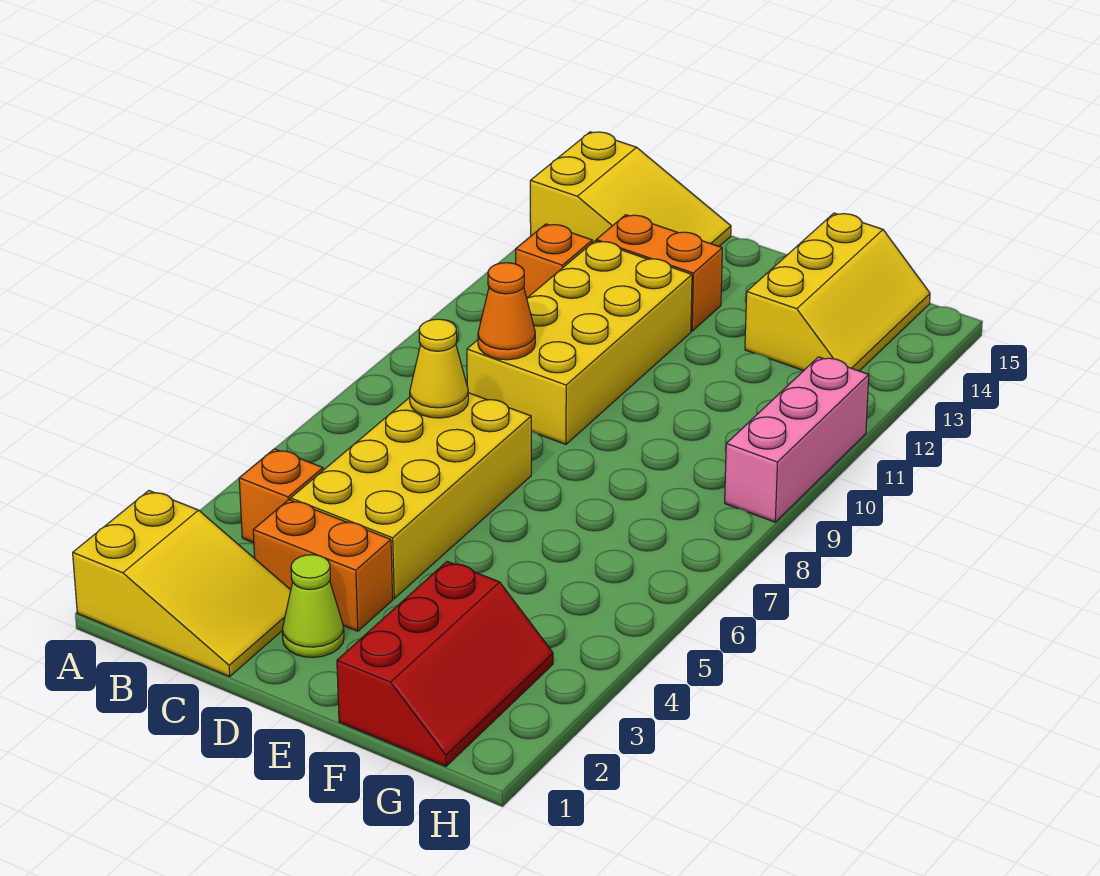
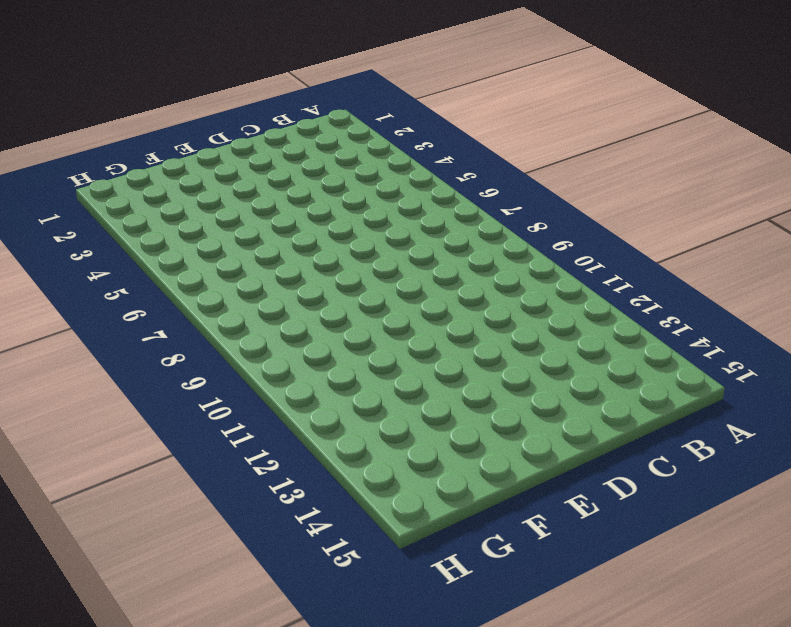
none -> yellow slope A1:C2 level 1 top A
none -> yellow slope A14:C15 level 1 top A
none -> orange brick B4 level 1

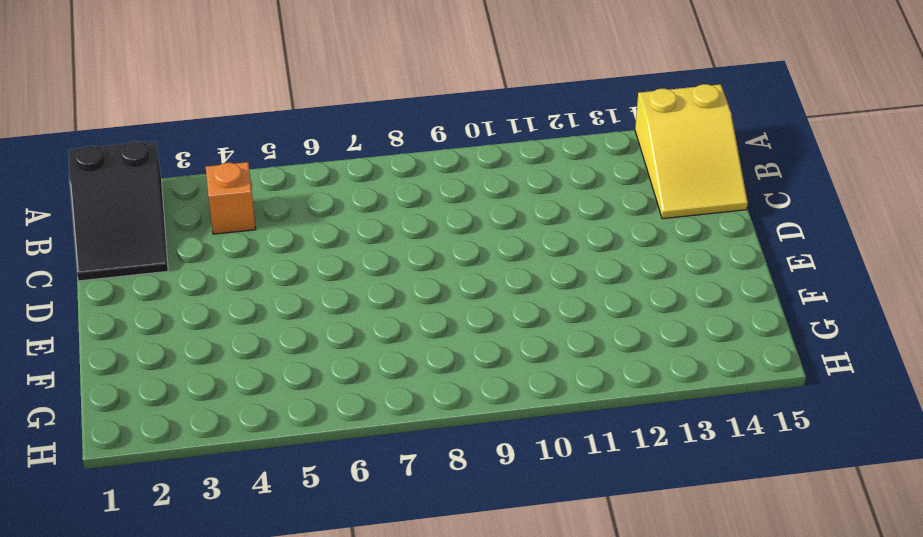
black slope A1:C2 level 1 top A -> yellow slope A1:C2 level 1 top A
none -> orange brick B12 level 1
none -> orange brick C3:D3 level 1
none -> yellow brick C4:D7 level 1

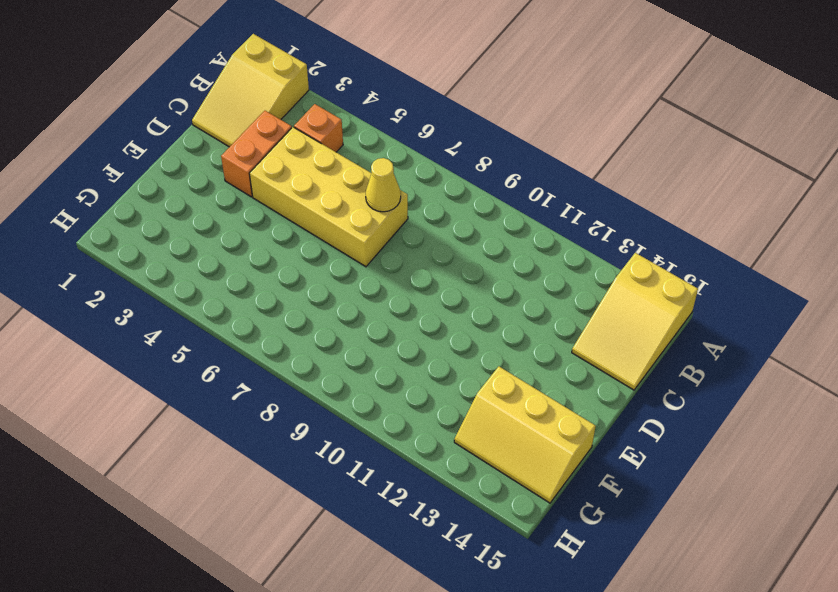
none -> orange brick B12 level 1
none -> yellow brick C9:D12 level 1
none -> orange brick C13:D13 level 1

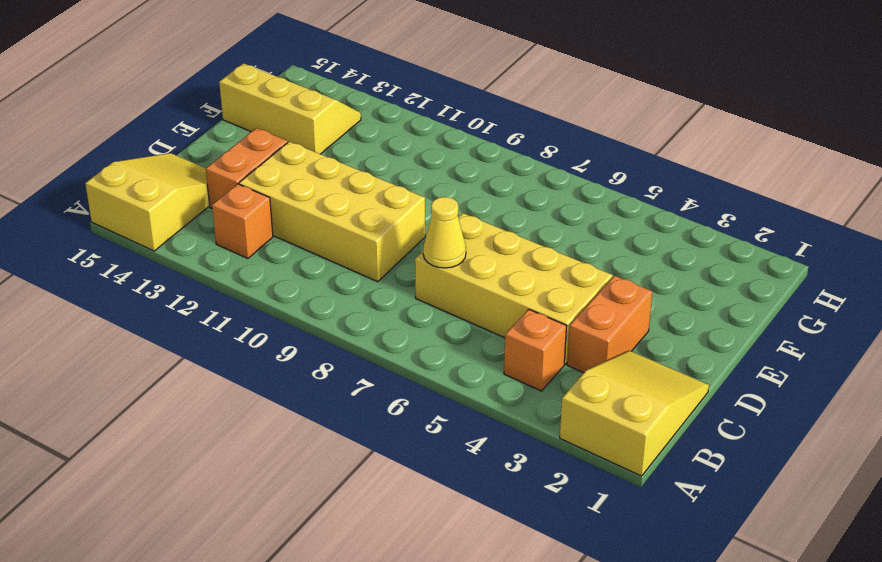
none -> lime cone D2 level 1
none -> red slope F1:G3 level 1 top F
none -> pink brick H9:H11 level 1

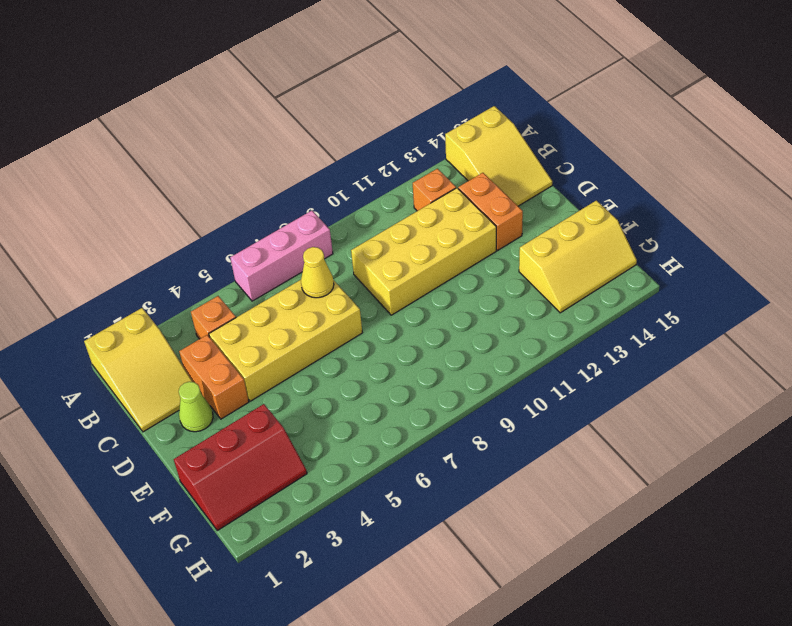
pink brick A6:A8 level 1 -> pink brick H9:H11 level 1
none -> orange cone C9 level 2

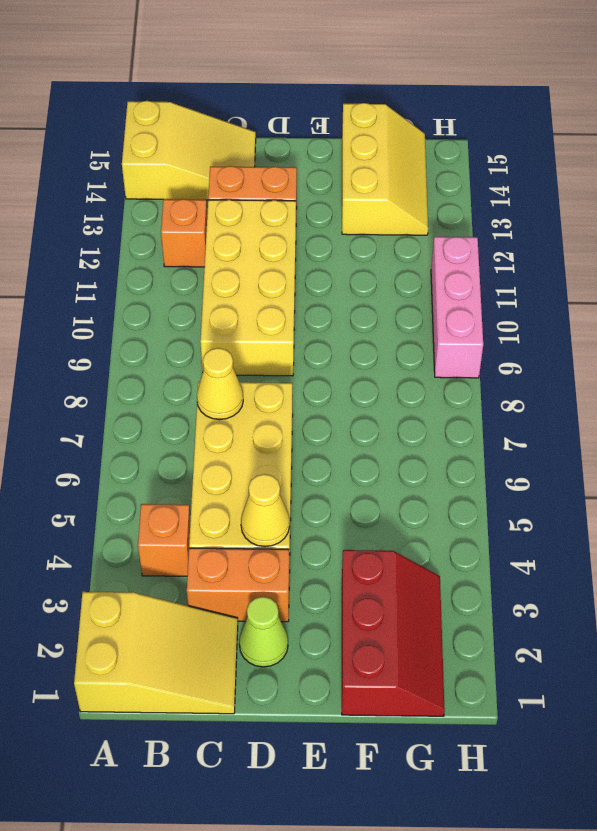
yellow cone D4 level 2 -> none
none -> orange cone C9 level 2

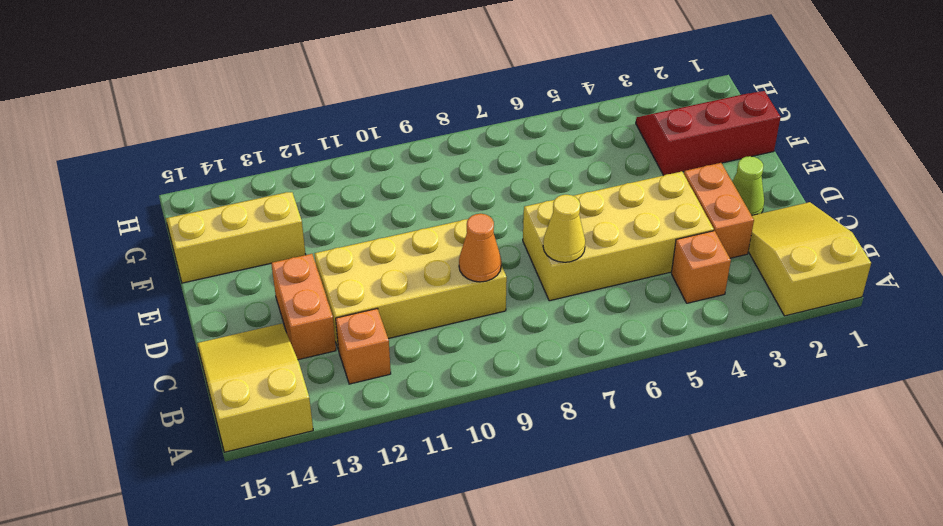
none -> pink brick H9:H11 level 1

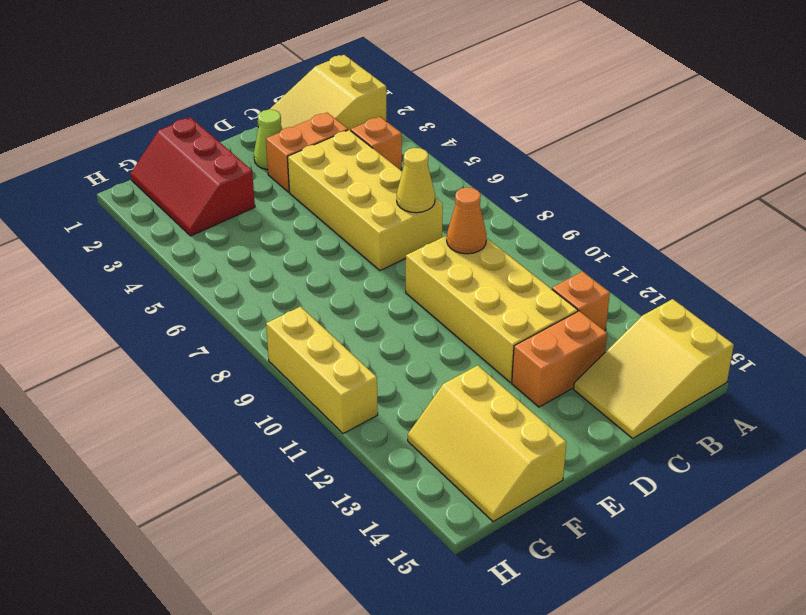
yellow brick H9:H11 level 1 -> pink brick H9:H11 level 1

